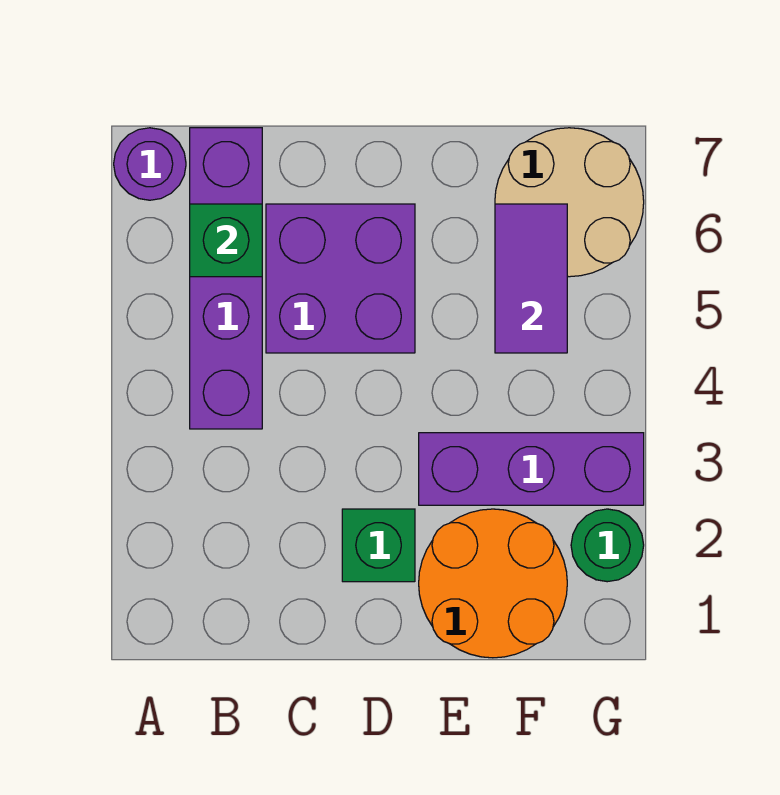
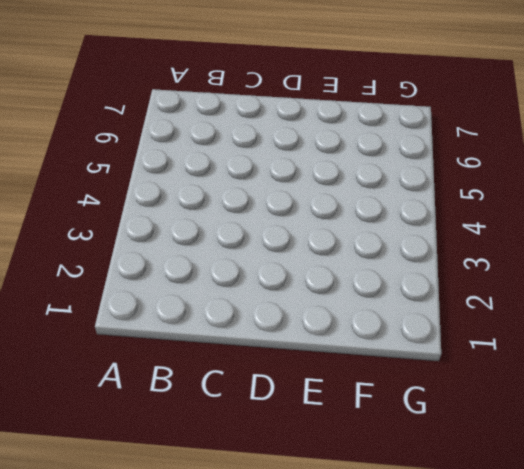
none -> purple round brick A7 level 1
none -> purple brick B4:B7 level 1

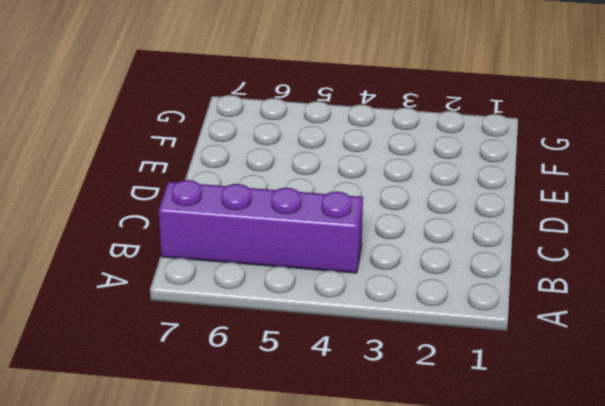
none -> purple round brick A7 level 1
none -> purple brick C5:D6 level 1

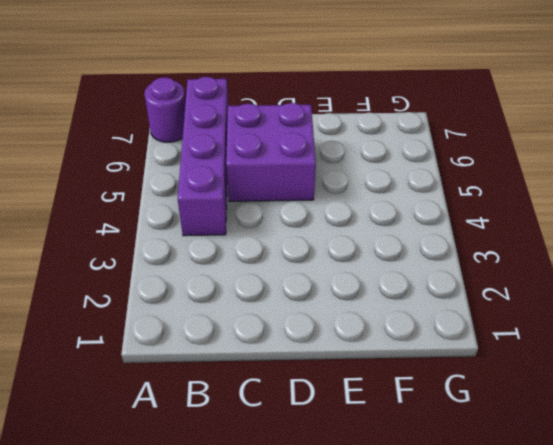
none -> green brick D2 level 1
none -> orange round brick E1:F2 level 1

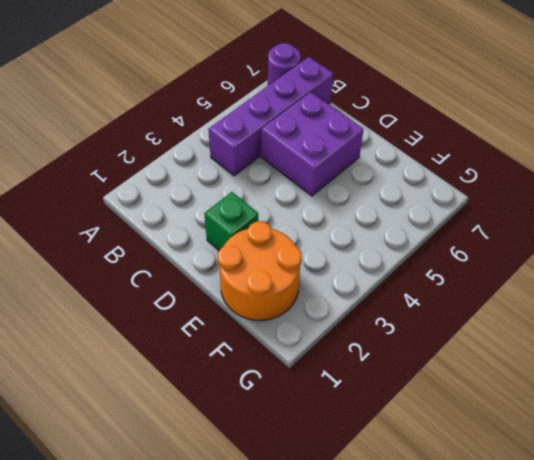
none -> purple brick E3:G3 level 1
none -> tan round brick F6:G7 level 1

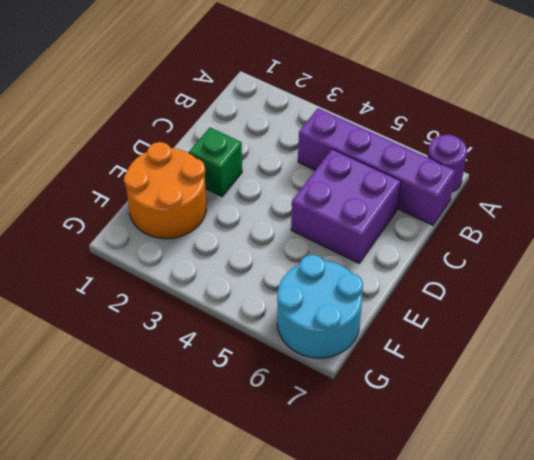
cyan round brick F6:G7 level 1 -> tan round brick F6:G7 level 1
none -> purple brick E3:G3 level 1
none -> green round brick G2 level 1

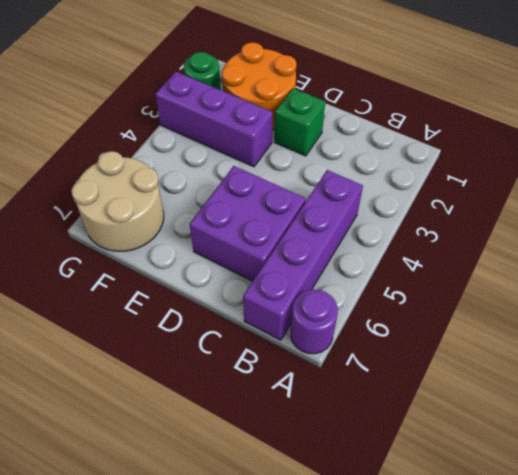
none -> green brick B6 level 2
none -> purple tile F5:F6 level 2

